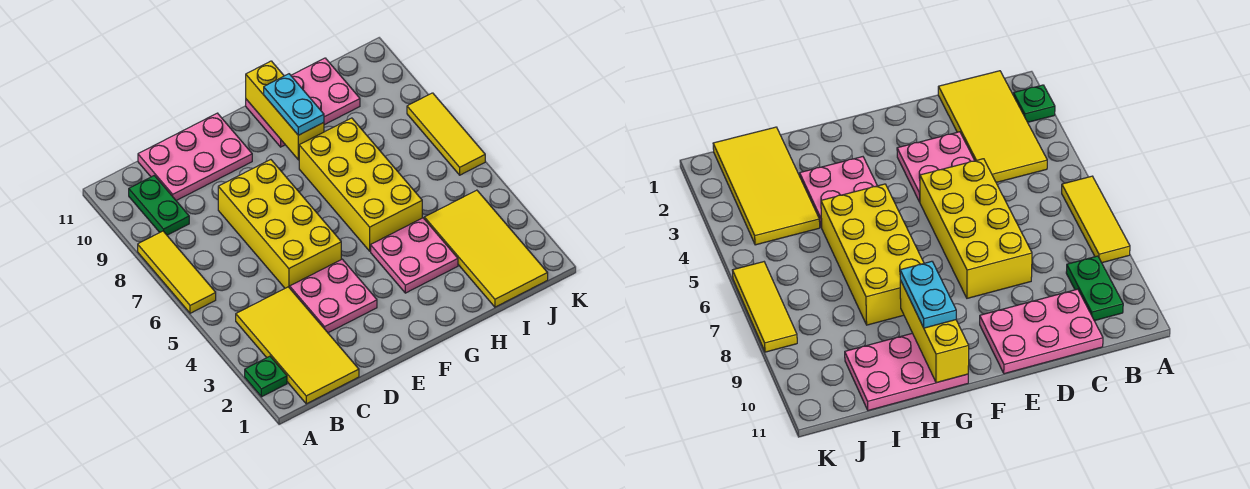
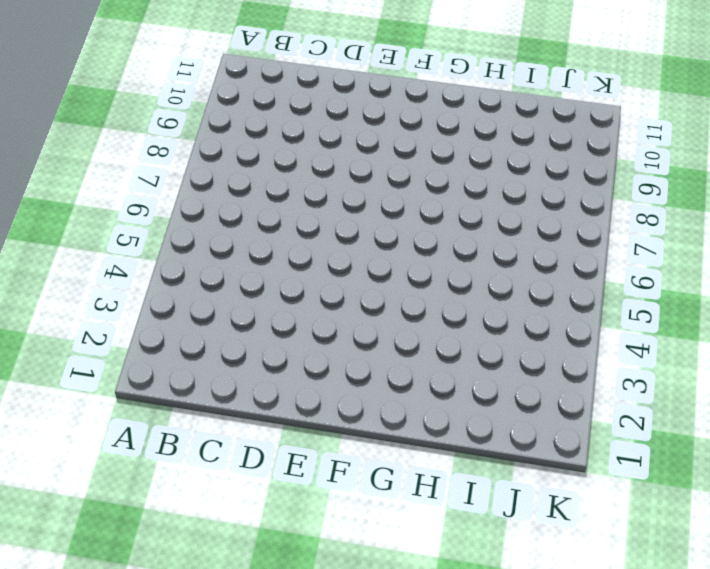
none -> green plate A2 level 1
none -> yellow tile A6:A8 level 1
none -> yellow tile B1:C4 level 1

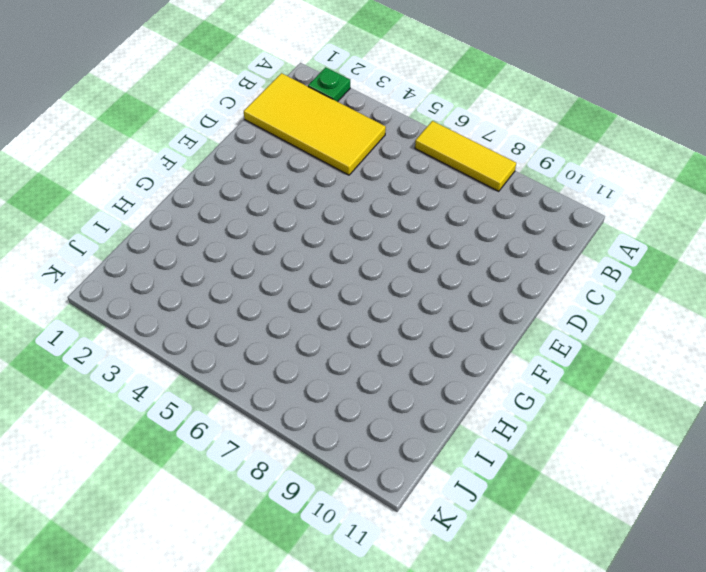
none -> green plate B9:B10 level 1
none -> pink plate C10:E11 level 1
none -> pink plate D3:E4 level 1

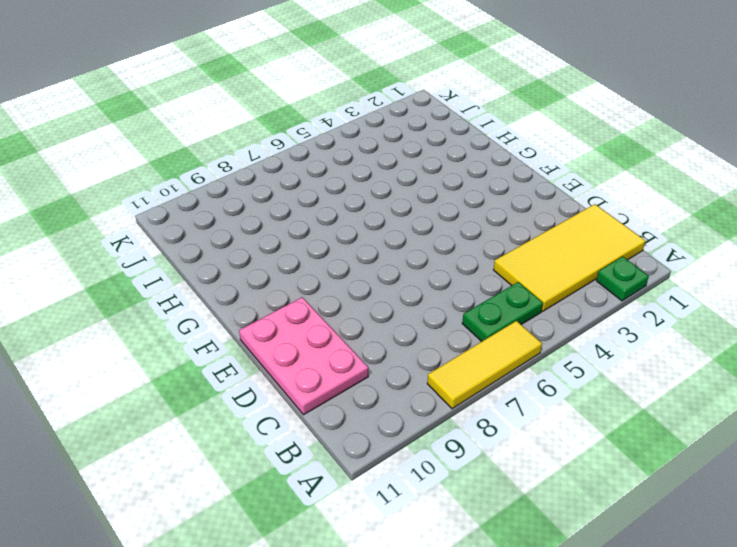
green plate B5:B6 level 1 -> green plate B9:B10 level 1
none -> pink plate D3:E4 level 1
none -> yellow brick D5:E8 level 1
none -> pink plate G3:H4 level 1

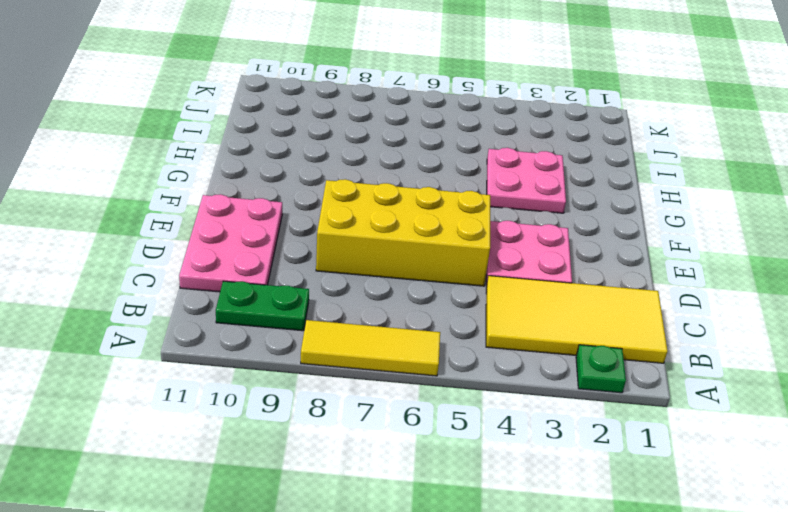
none -> yellow brick G5:H8 level 1
none -> pink plate G10:I11 level 1
none -> yellow tile I1:J4 level 1

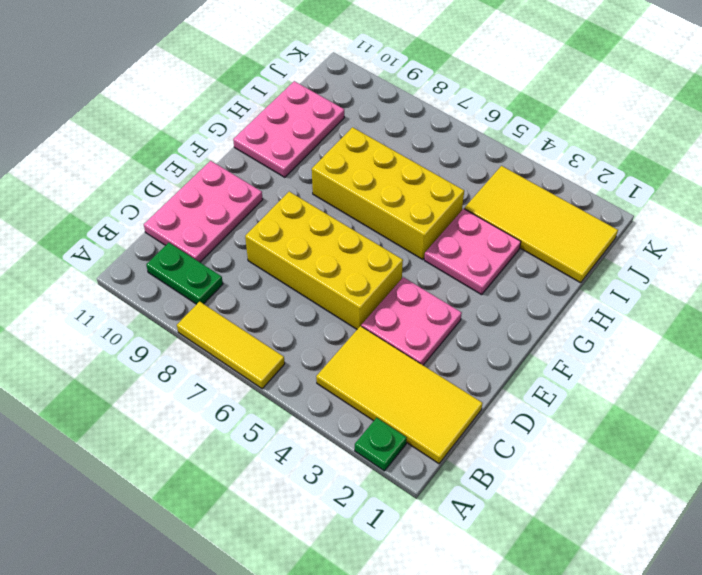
none -> yellow tile K6:K8 level 1
none -> yellow brick G9:G11 level 2
none -> cyan plate G9:G10 level 3

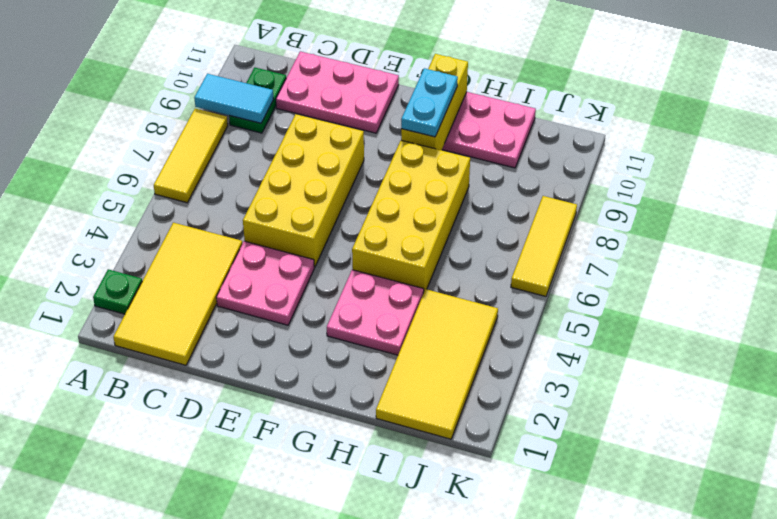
cyan tile A9:B9 level 2 -> none

